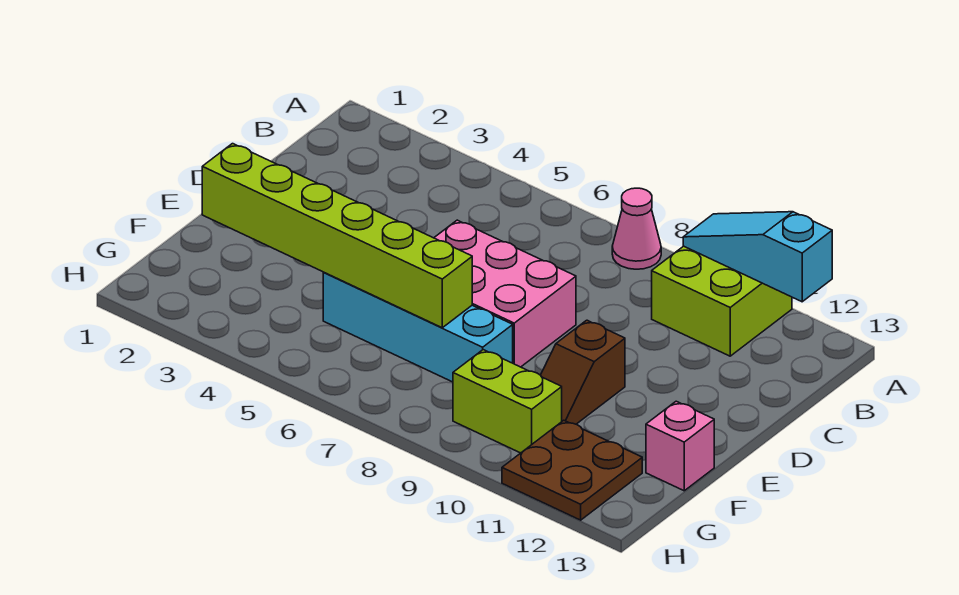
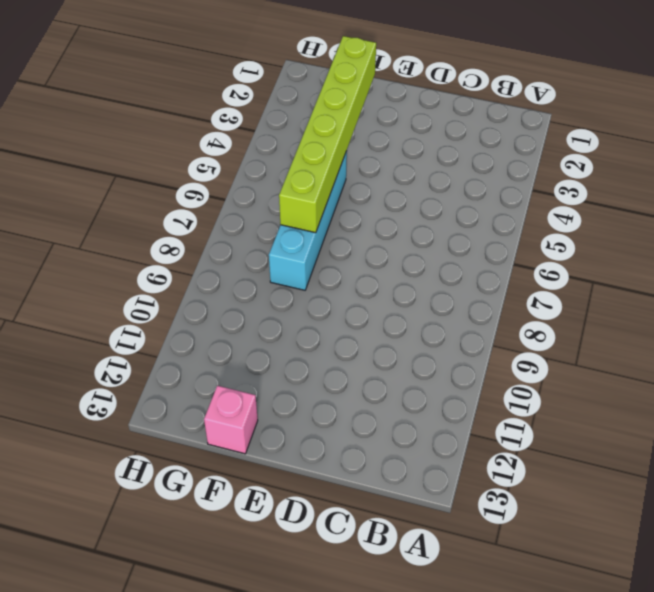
none -> pink cone A8 level 1
none -> lime brick A10:B11 level 1

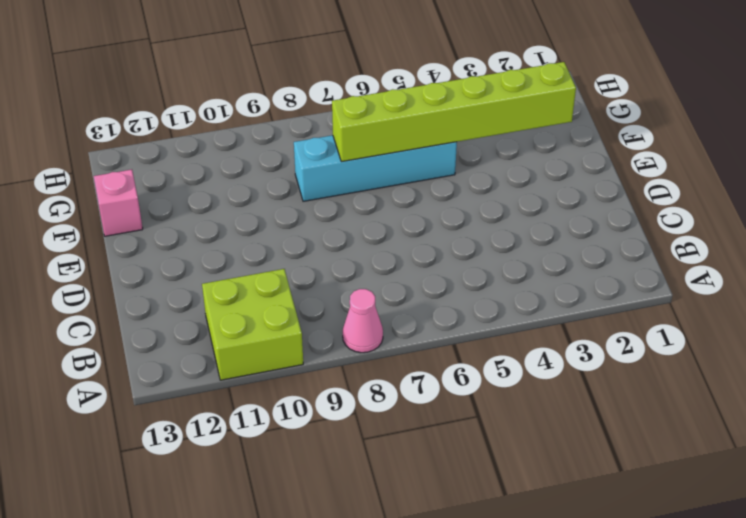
none -> pink brick D6:E8 level 1
none -> brown slope E10:F10 level 1 top E

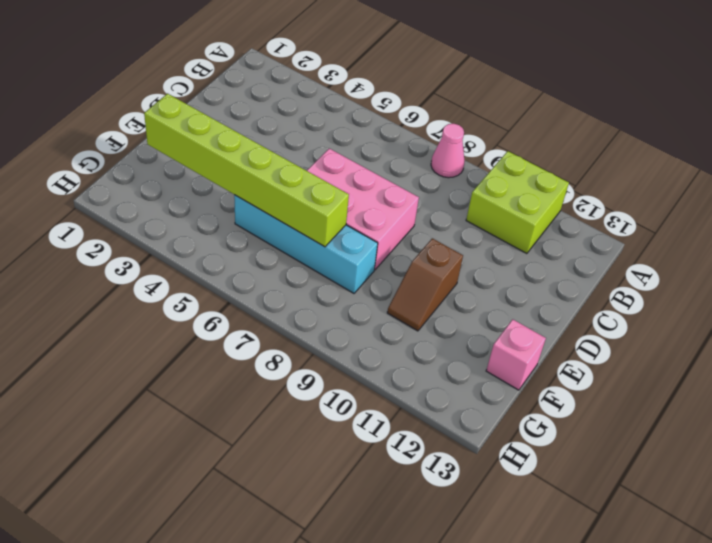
none -> lime brick G9:G10 level 1
none -> brown plate G11:H12 level 1

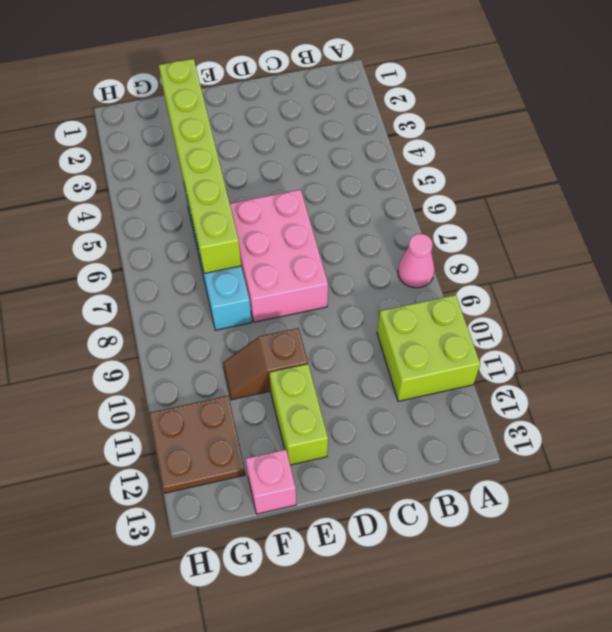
lime brick E11:E12 level 1 -> lime brick G9:G10 level 1
none -> cyan slope A10:A12 level 2 top 12

